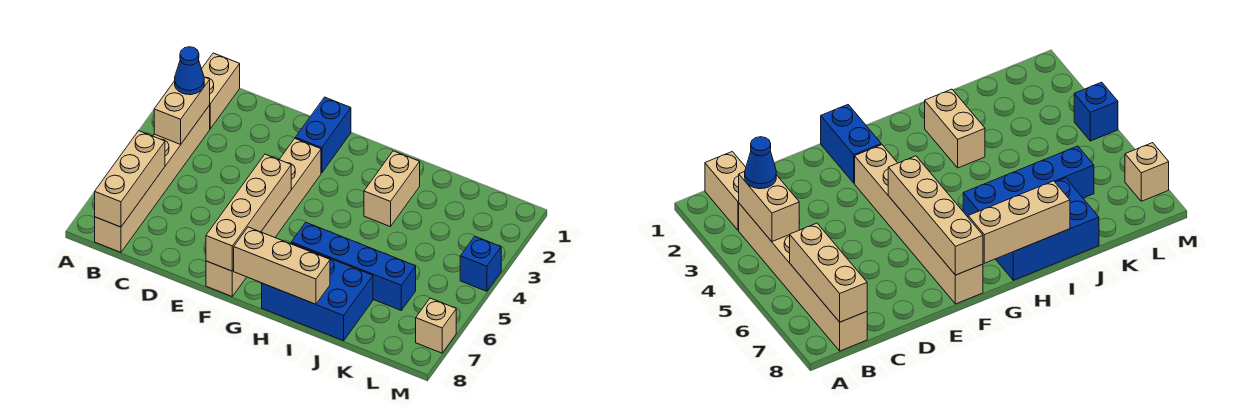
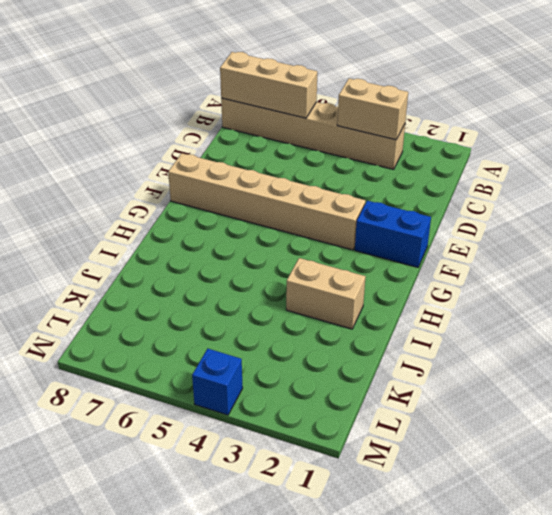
none -> tan brick B1:B2 level 1
none -> blue brick H6:K6 level 1
none -> blue brick H7:J8 level 1

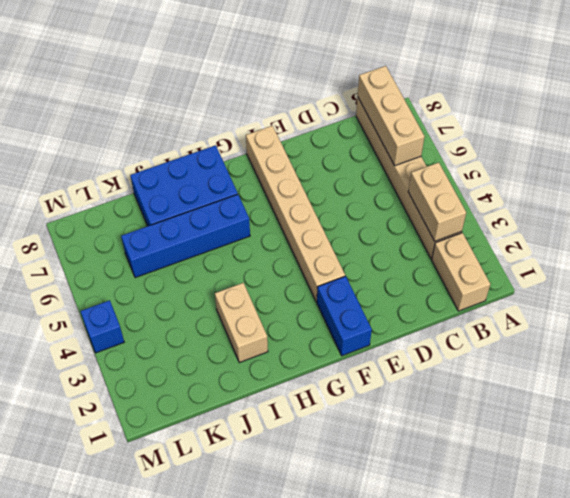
none -> tan brick M7 level 1
none -> tan brick F5:F8 level 2
none -> tan brick G8:I8 level 2

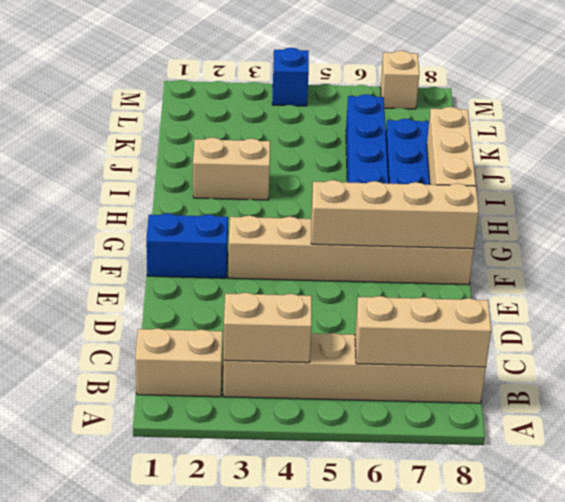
none -> blue cone B3 level 3

